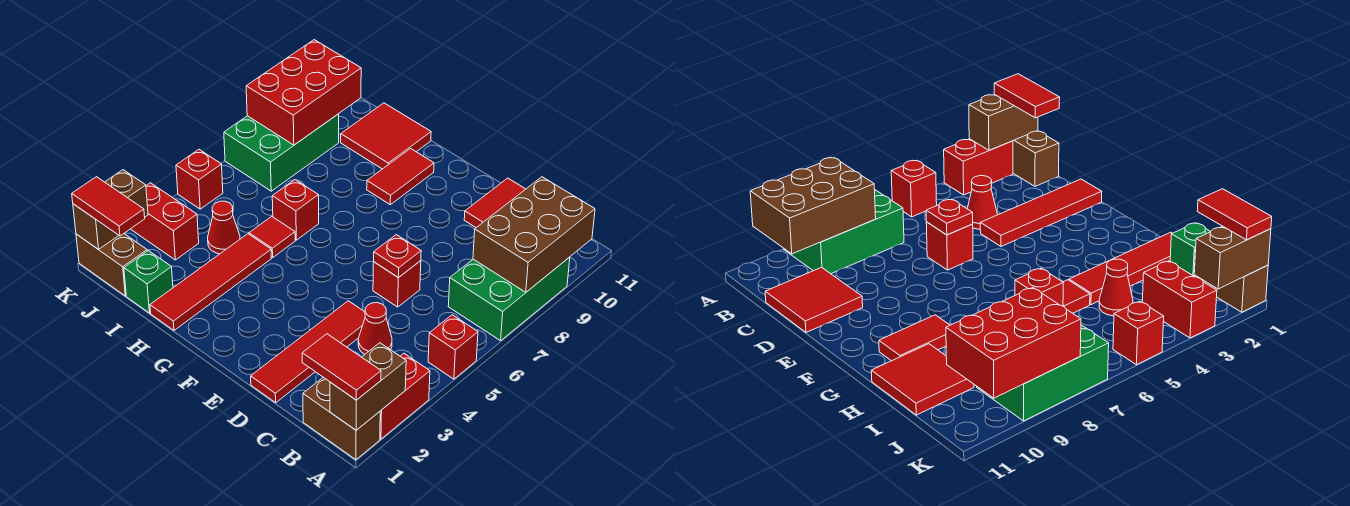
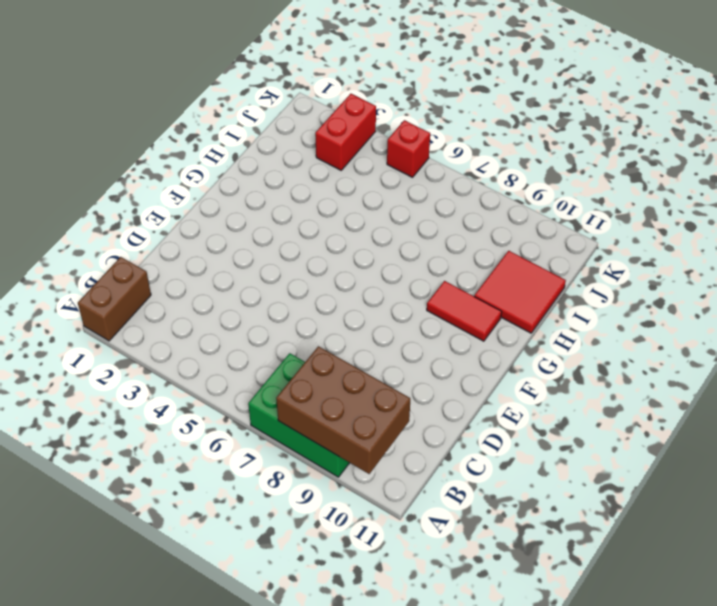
none -> red brick A2:A3 level 1
none -> red brick A5 level 1
none -> red cone C4 level 1

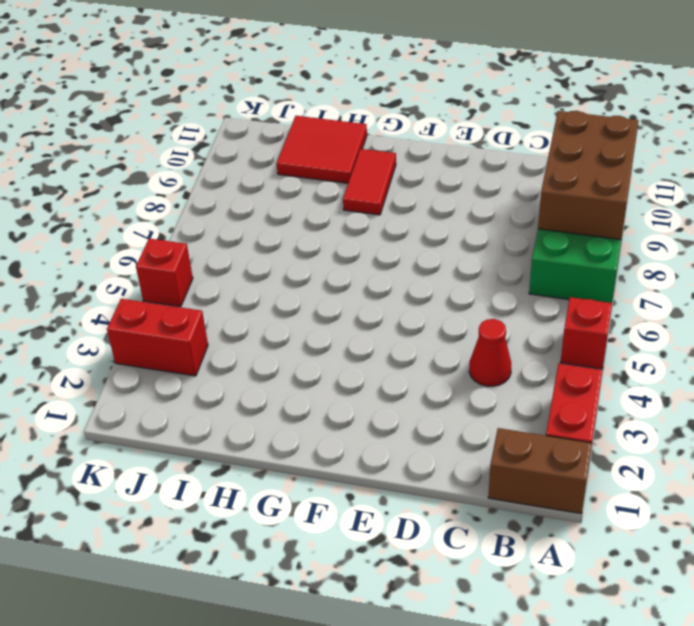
none -> red tile C10:D11 level 1
none -> red tile D1:D4 level 1
none -> red brick D6 level 1

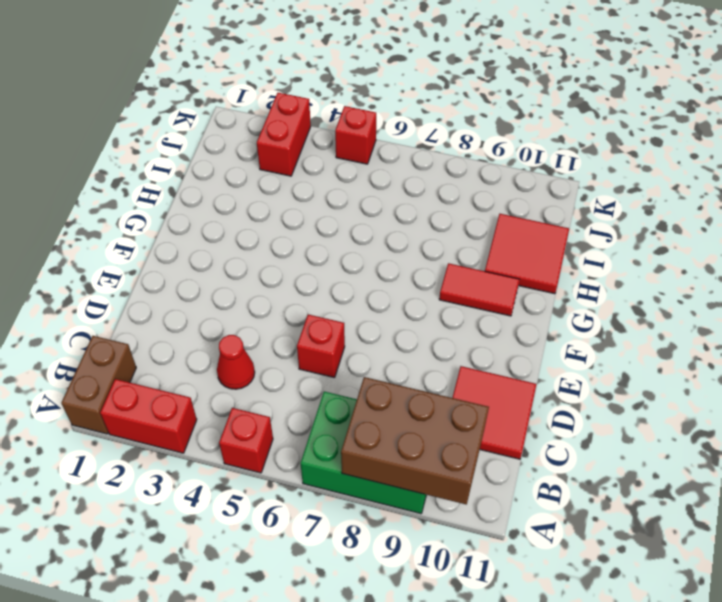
none -> red tile D1:D4 level 1
none -> red tile H1:H4 level 1
none -> red tile H5 level 1

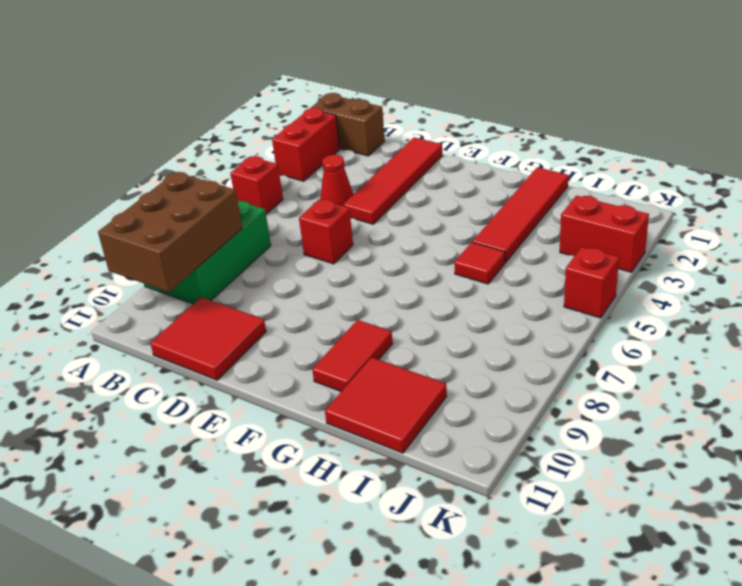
none -> red brick H6 level 1
none -> green brick I1 level 1
none -> red cone I4 level 1

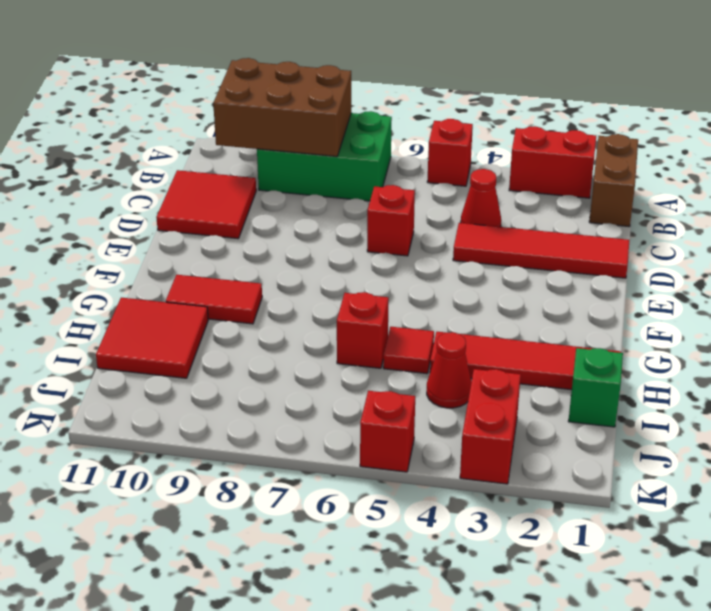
none -> brown brick J1:K1 level 1
none -> green brick J7:K9 level 1
none -> brown brick A1:A2 level 2

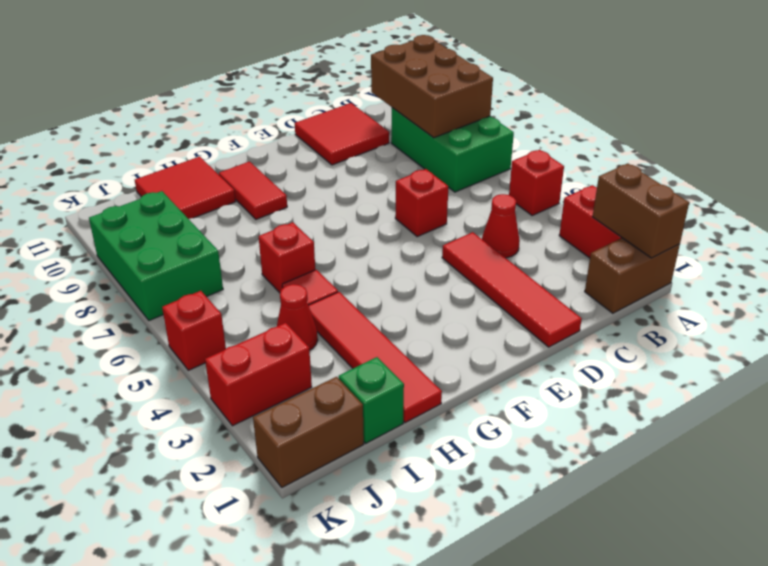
none -> red plate D6 level 2
none -> red brick J8:K10 level 2
none -> brown brick K1:K2 level 2

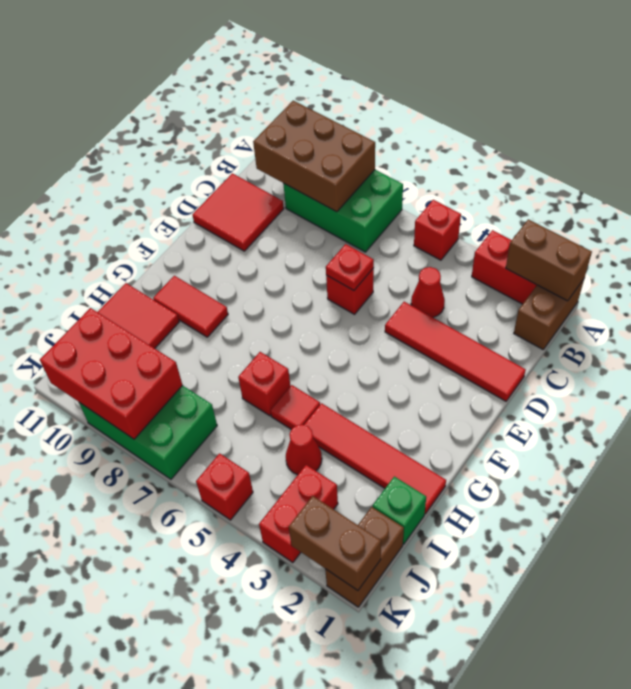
none -> red tile A1:B1 level 3
none -> red tile J1:K1 level 3

